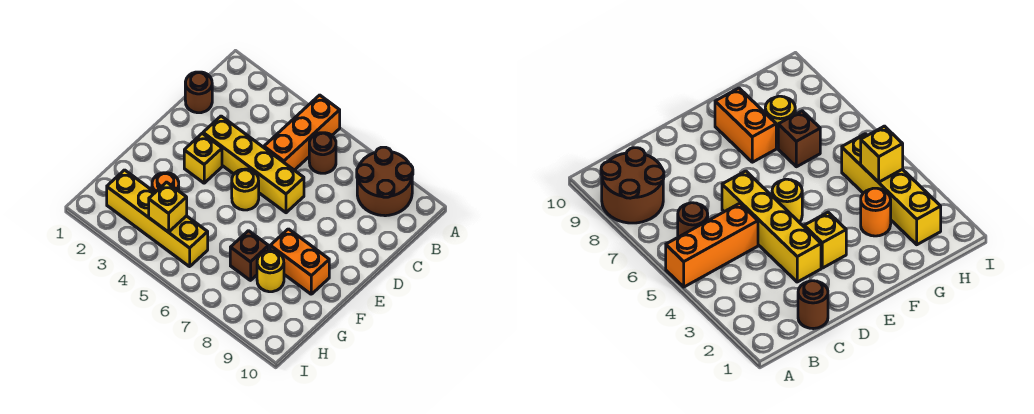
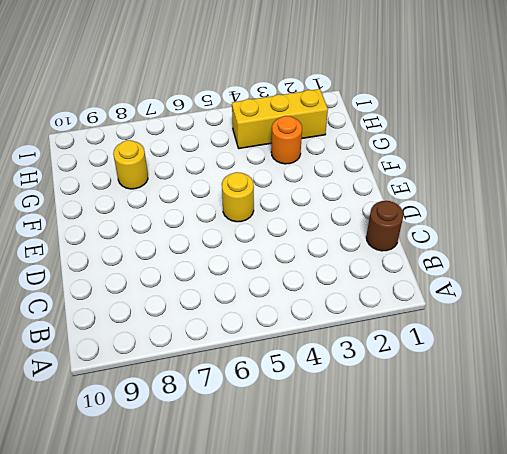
yellow brick H2:H4 level 1 -> yellow brick H2:H5 level 1
none -> orange brick A5:C5 level 1
none -> brown round brick A8:B9 level 1
none -> brown round brick B6 level 1

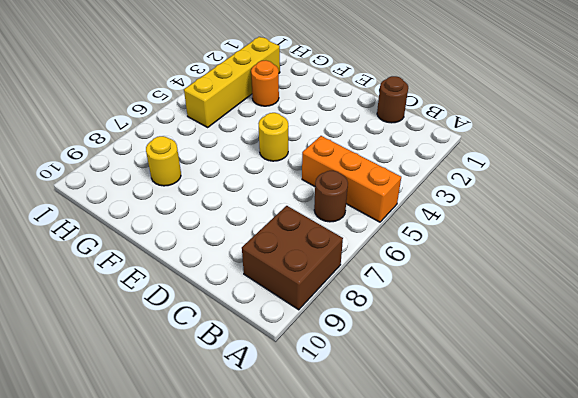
brown brick A8:B9 level 1 -> brown round brick A8:B9 level 1
none -> yellow brick D3:D6 level 1
none -> yellow brick E3 level 1
none -> orange brick F8:F9 level 1

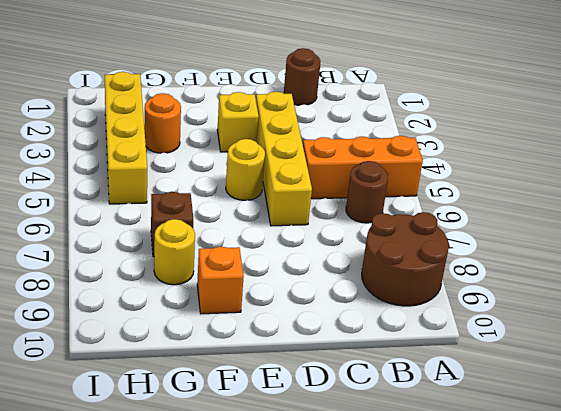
orange brick F9 level 1 -> orange brick F8:F9 level 1
none -> yellow brick H4 level 2

